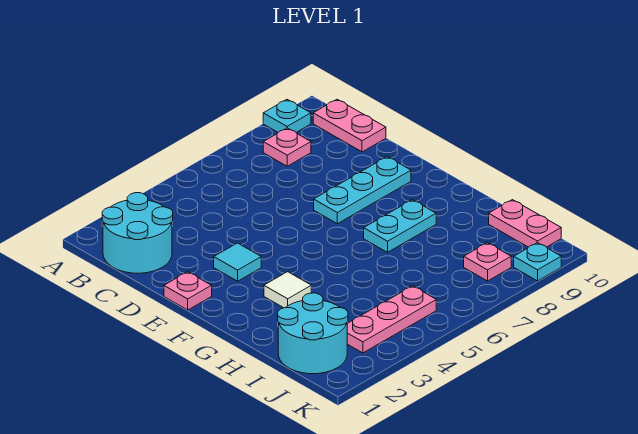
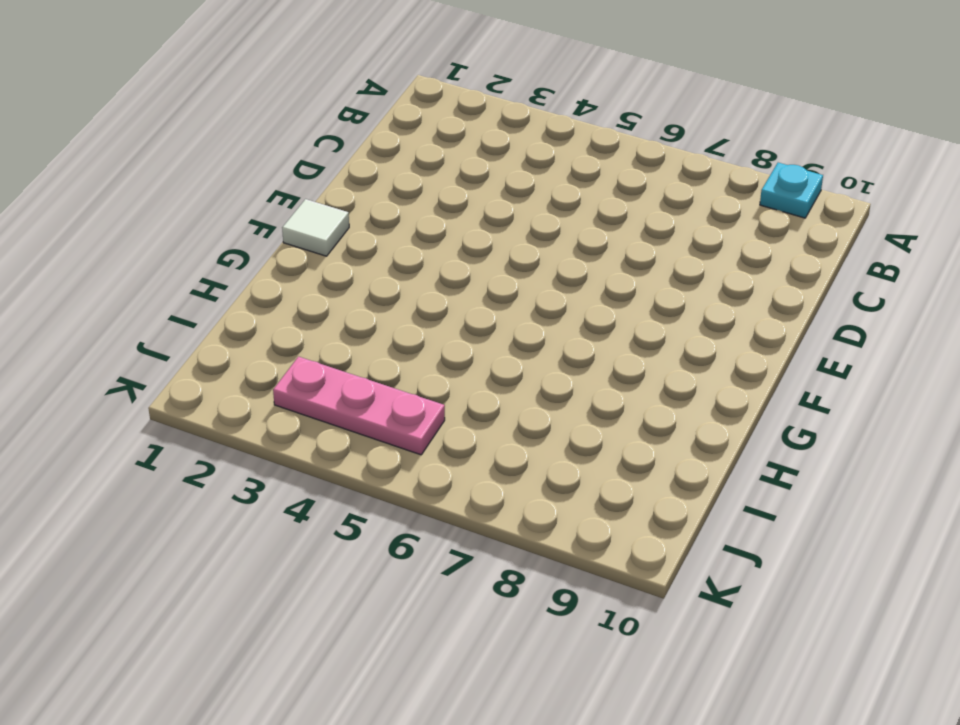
white tile F1 level 1 -> white tile G3 level 1
none -> cyan round brick B1:C2 level 1
none -> pink plate B8 level 1
none -> pink plate B10:C10 level 1

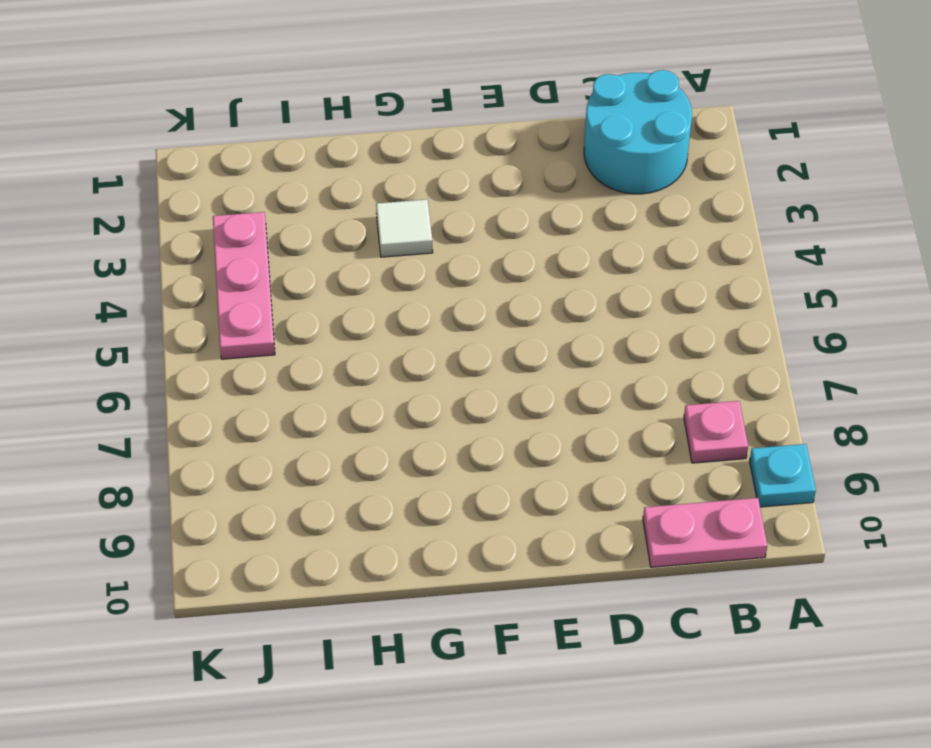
none -> pink plate E1 level 1
none -> cyan tile E3 level 1
none -> cyan plate E7:E9 level 1

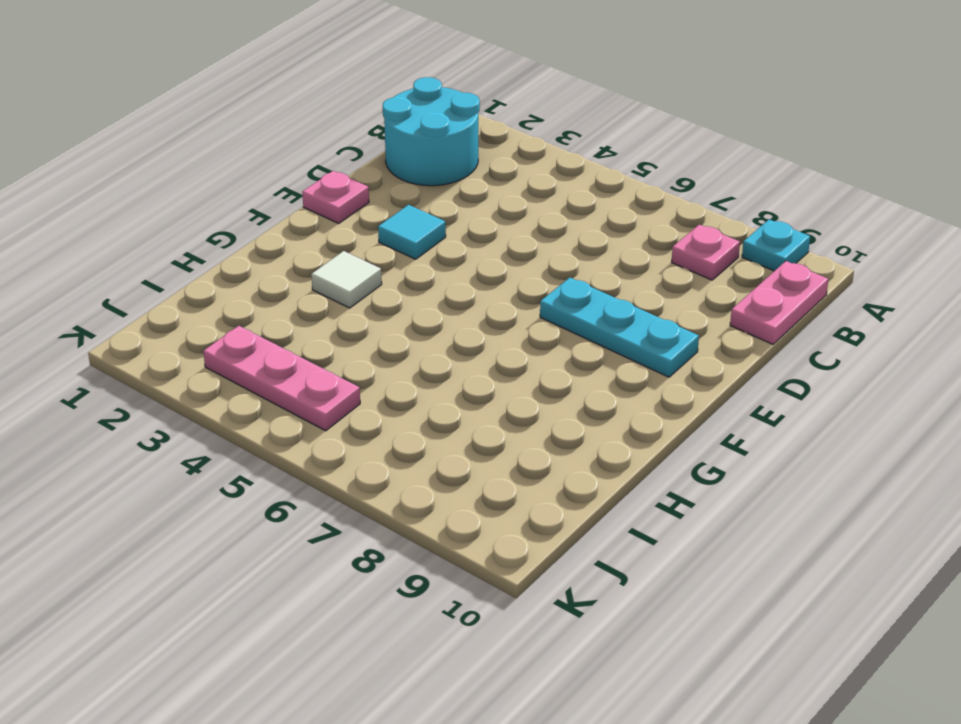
none -> cyan plate G7:G8 level 1
none -> cyan round brick I1:J2 level 1
none -> pink plate I10:J10 level 1

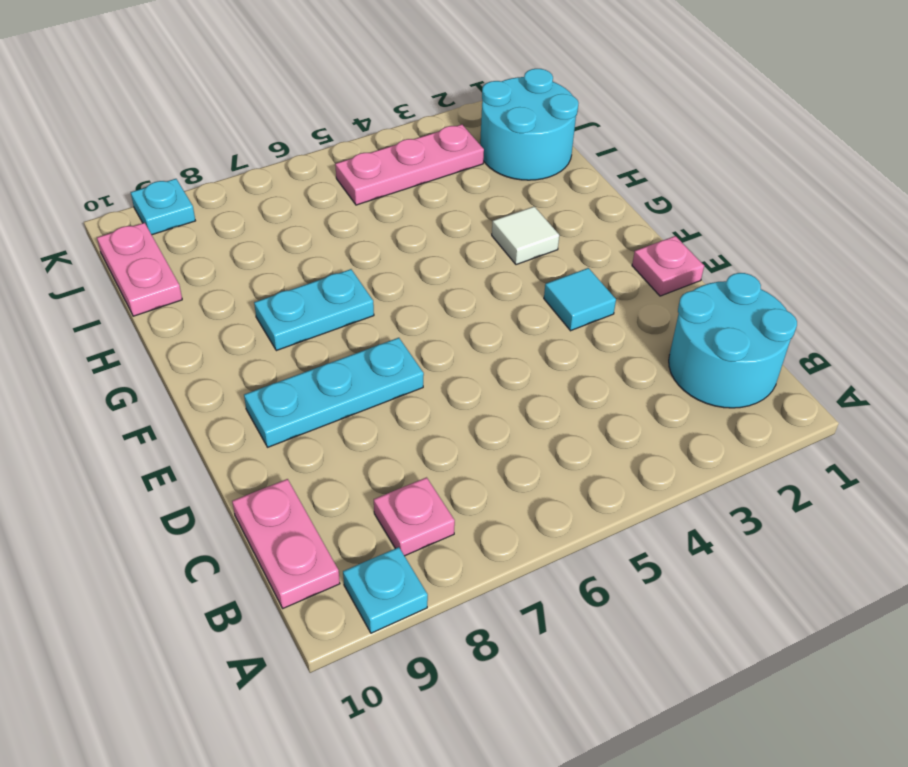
none -> pink plate J8 level 1

